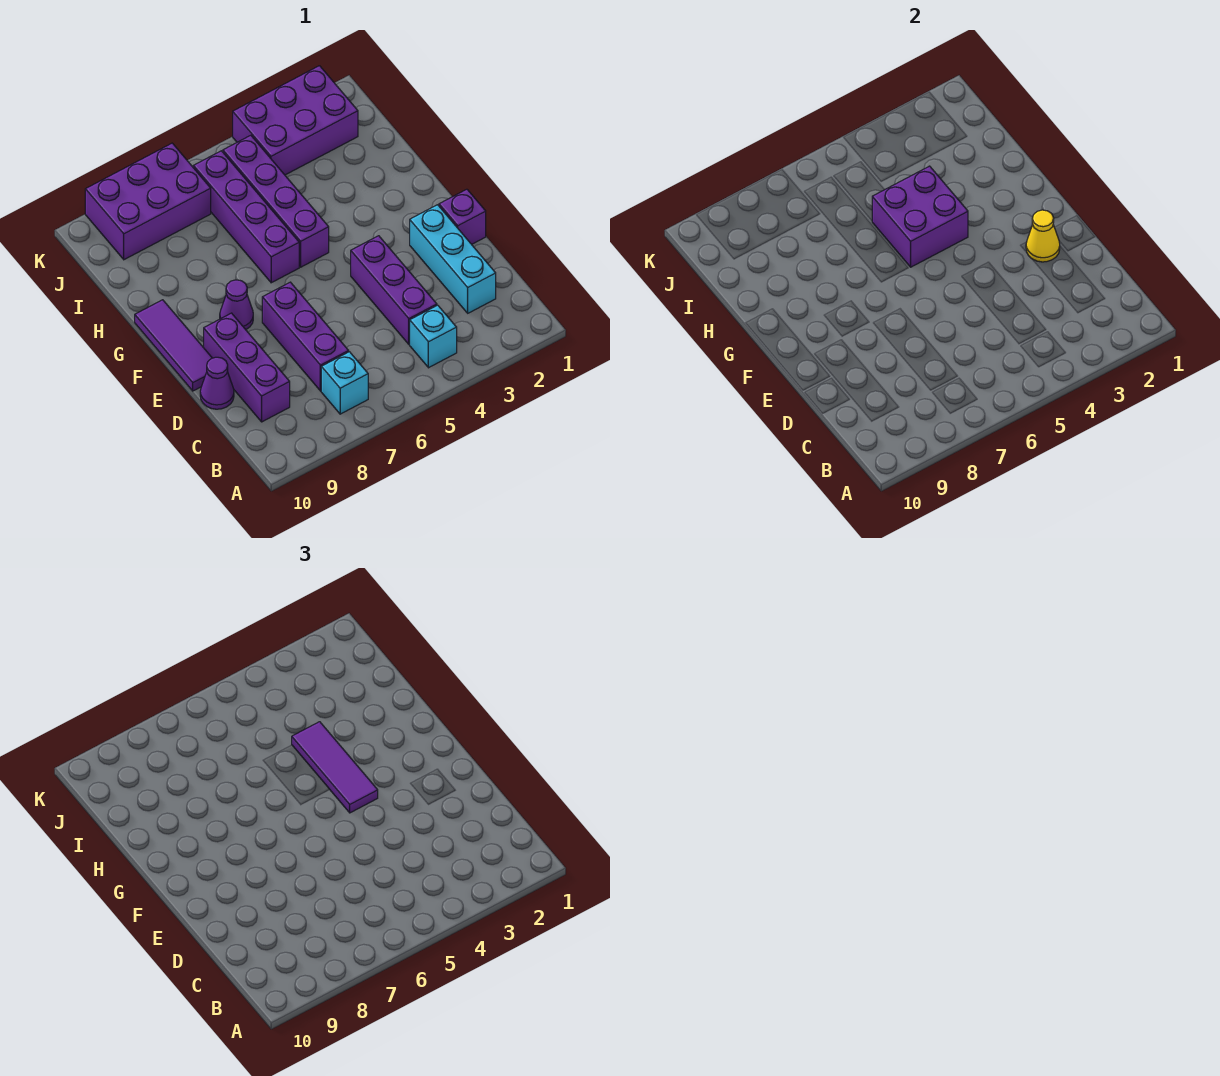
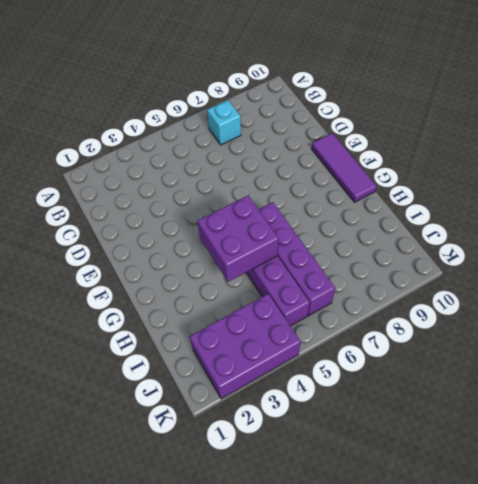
none -> cyan brick B4 level 1
none -> cyan brick C2:E2 level 1
none -> purple brick C4:E4 level 1

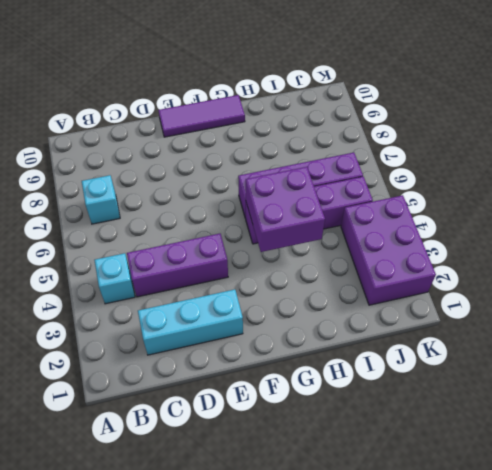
none -> purple brick C7:E7 level 1
none -> purple brick C9:E9 level 1
none -> purple cone D10 level 1

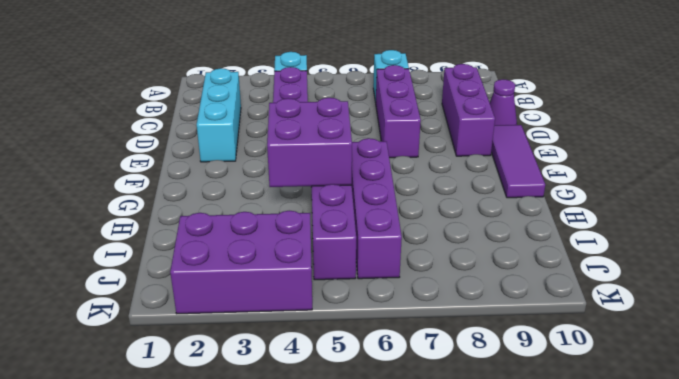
none -> purple brick E1 level 1
none -> purple cone F8 level 1
none -> purple brick J7:K9 level 1

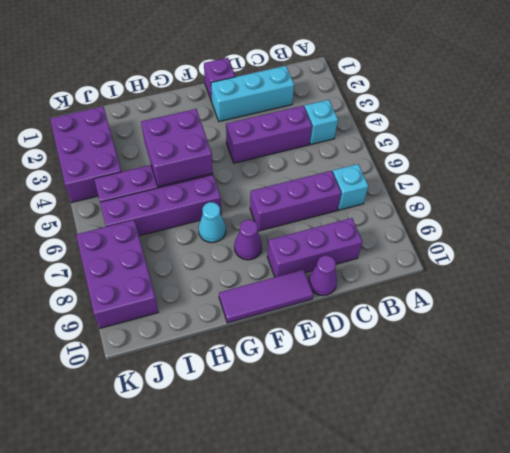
cyan cone G7 level 1 -> none
none -> yellow cone E2 level 2
none -> purple tile F4:H4 level 3

